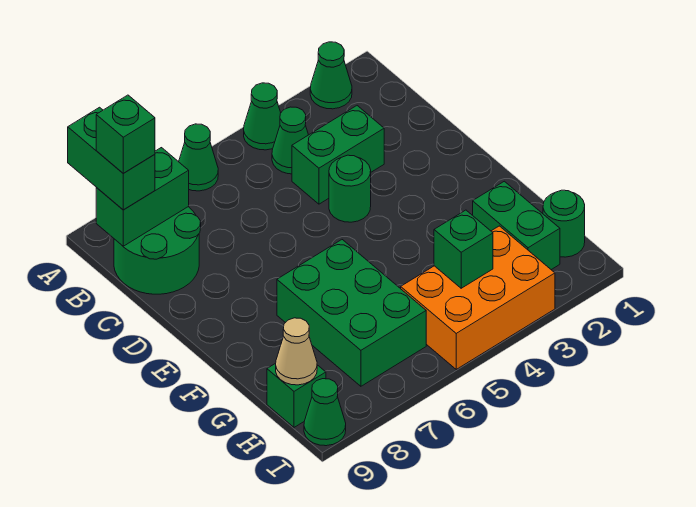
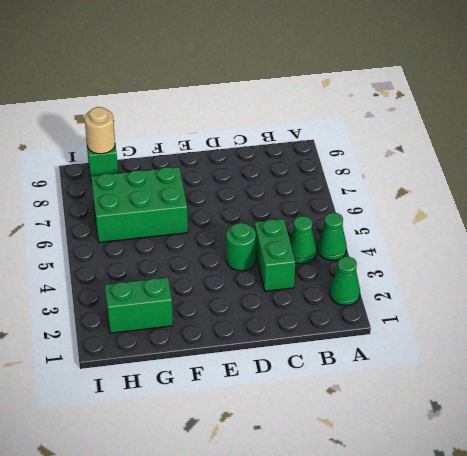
tan round brick H9 level 2 -> tan cone H9 level 2
none -> green cone A6 level 1
none -> green round brick B8:C9 level 1
none -> green round brick H1 level 1

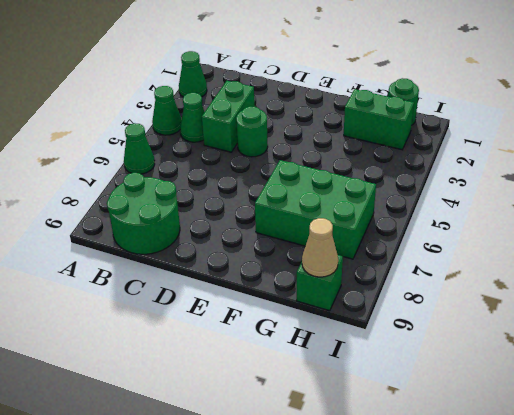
none -> orange brick H3:I5 level 1
none -> green cone I9 level 1
none -> green brick B8:B9 level 2

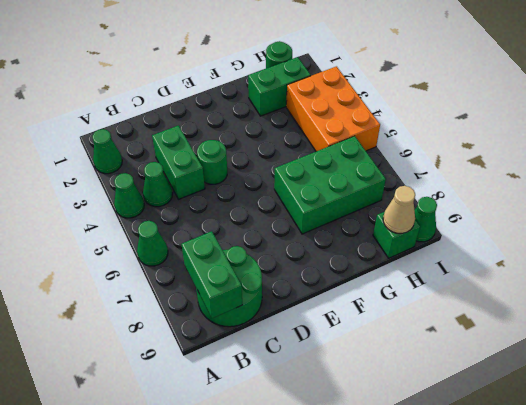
none -> green brick H4 level 2
none -> green brick A9:B9 level 3
none -> green brick B9 level 4

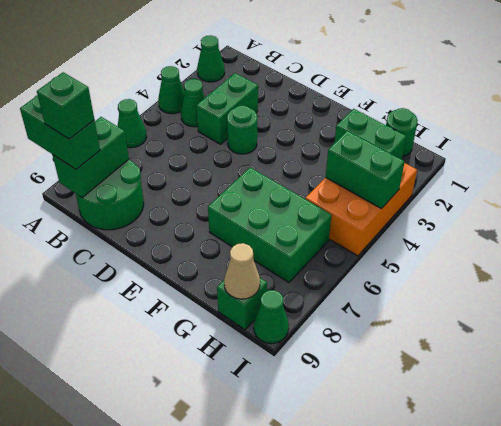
green brick H4:I4 level 2 -> green brick H4 level 2

